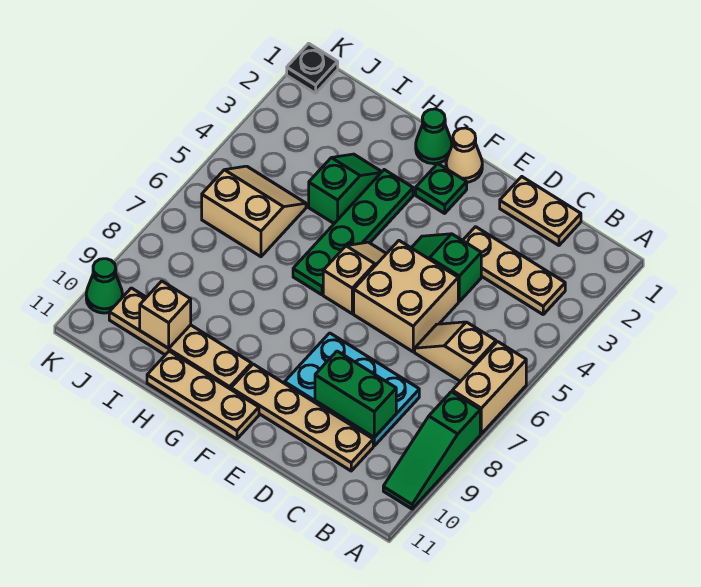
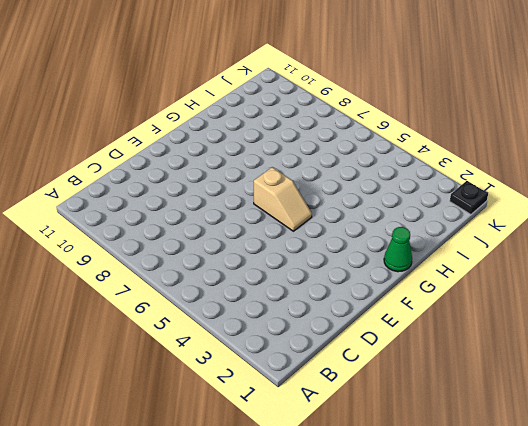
none -> tan brick A6:A7 level 1
none -> green slope A8:A10 level 1 top 8
none -> tan plate B3:D3 level 1

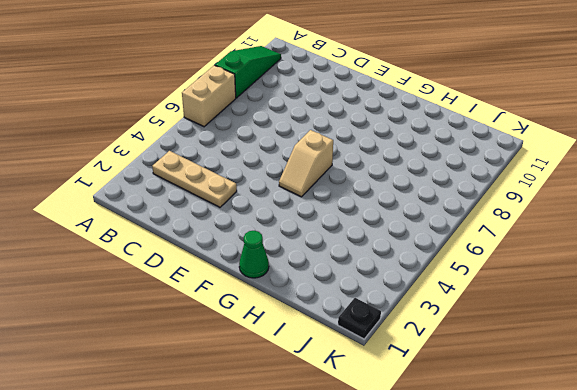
none -> tan slope B6:C6 level 1 top B
none -> tan plate C1:D1 level 1
none -> cyan plate C8:E9 level 1

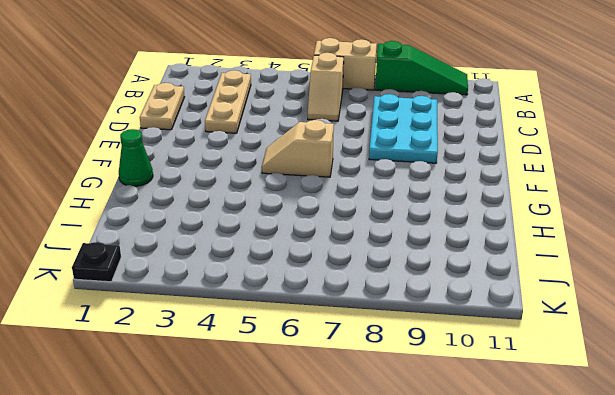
none -> tan plate C10:F10 level 1
none -> green slope D4:E4 level 1 top D
none -> tan brick D5:E6 level 1

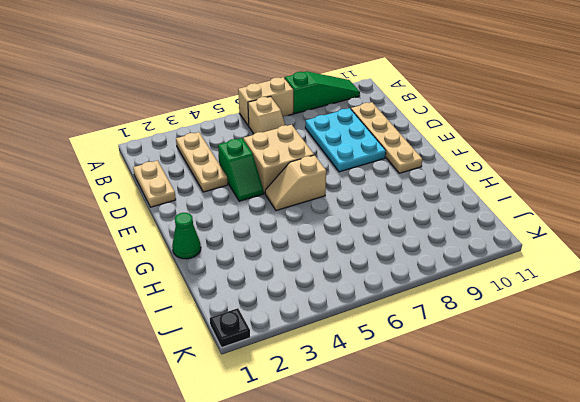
none -> tan cone F1 level 1
none -> green plate F2 level 1
none -> tan plate F11:H11 level 1

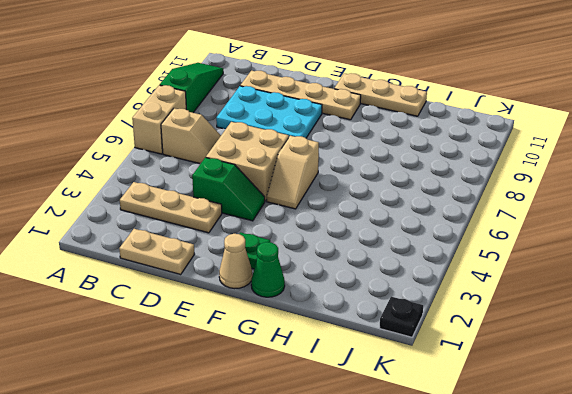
none -> green plate G3:G6 level 1
none -> tan plate G10:J10 level 1
none -> green slope H3:H4 level 1 top 4

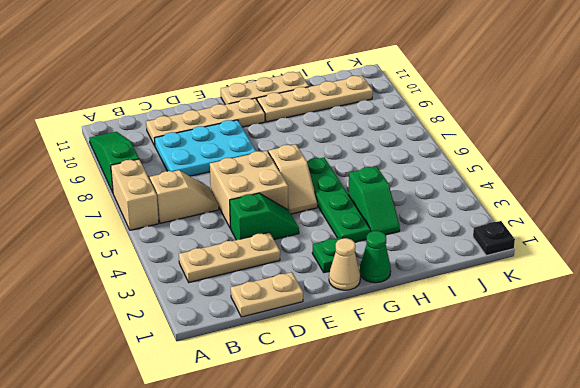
none -> tan slope I5:J6 level 1 top 6
none -> green cone K10 level 1
none -> green brick C9:D9 level 2

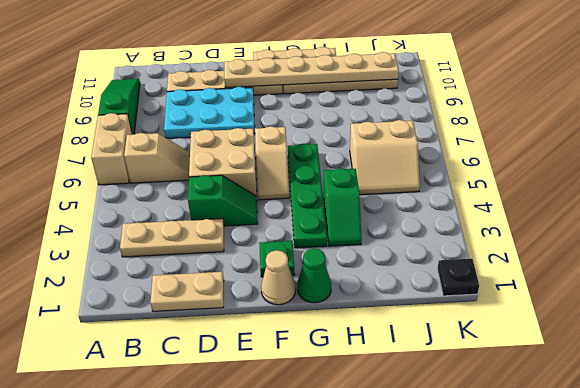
tan plate E10:J10 level 2 -> tan brick I10 level 2
none -> green cone K10 level 1
none -> green brick C9:D9 level 2

